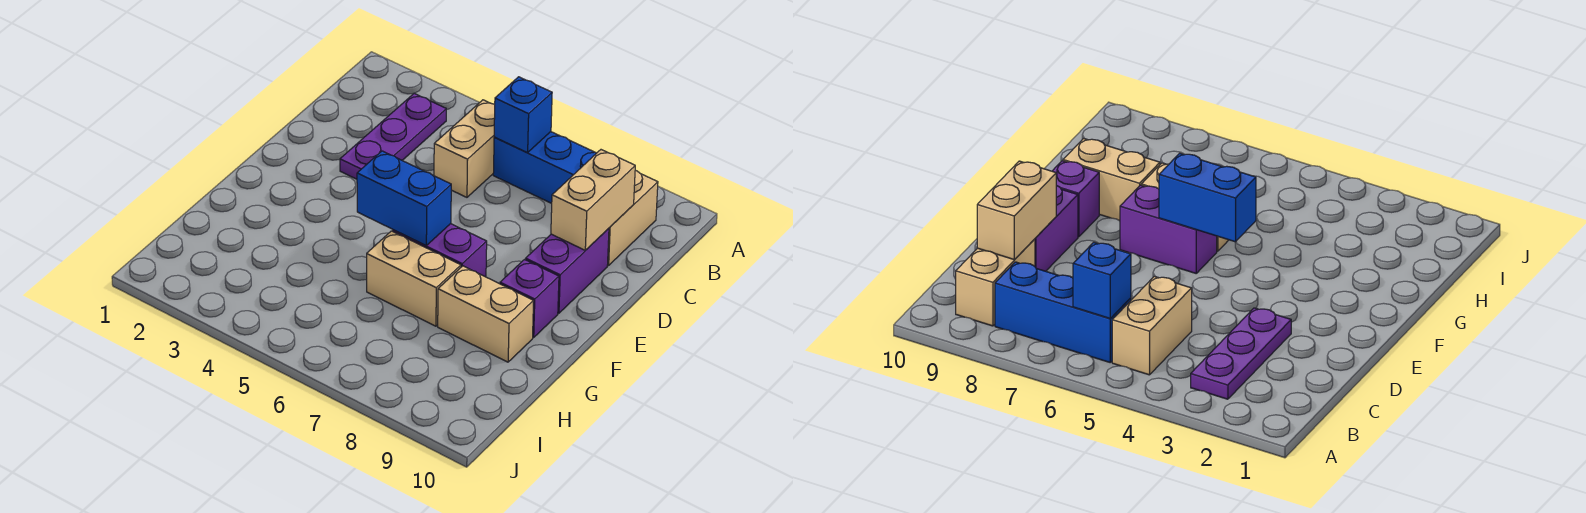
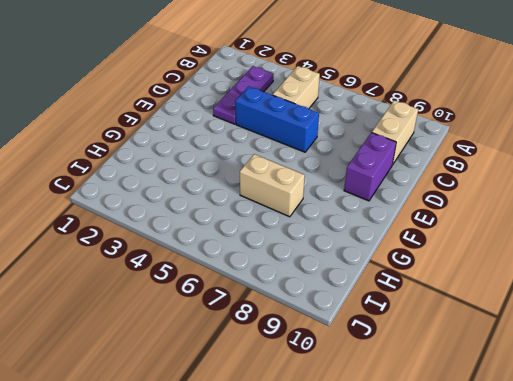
blue brick D4:D6 level 1 -> blue brick B6:B8 level 1
none -> purple brick F6:F7 level 1
none -> purple brick F9 level 1
none -> tan brick G8:G9 level 1

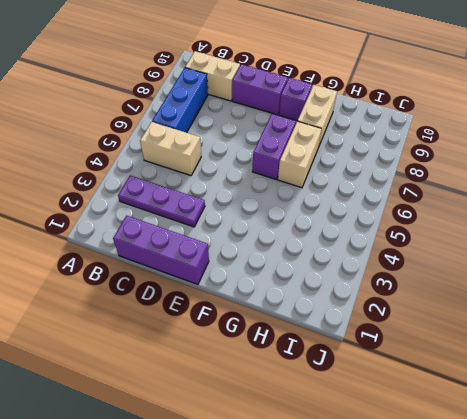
purple brick C1:E1 level 1 -> none
none -> blue brick B6 level 2
none -> tan brick C9:D9 level 2
none -> blue brick F5:F6 level 2

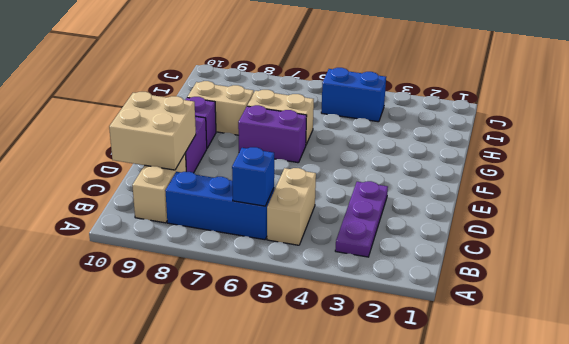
tan brick C9:D10 level 2 -> tan brick C9:D9 level 2
blue brick I4:I5 level 1 -> blue brick F5:F6 level 2

